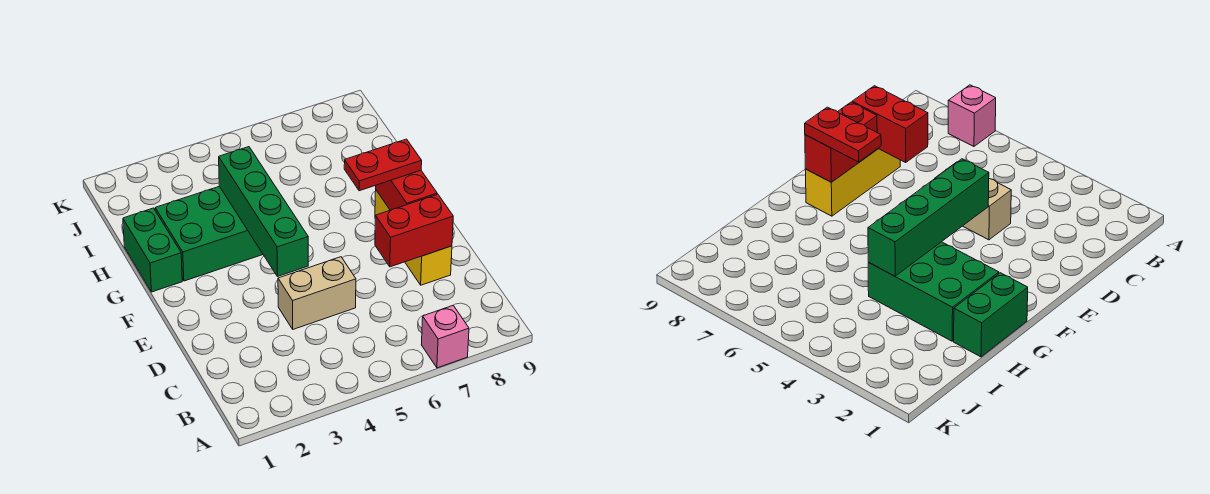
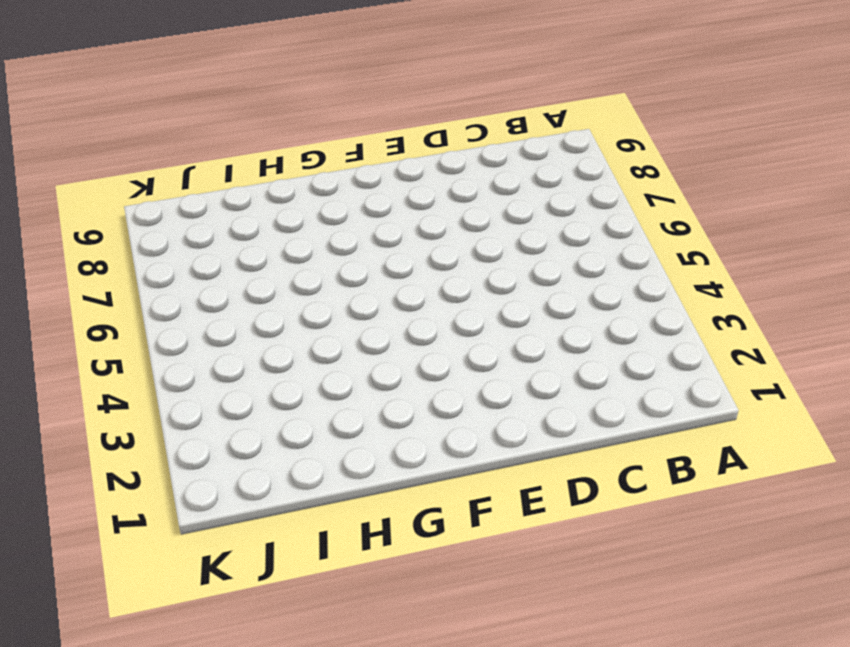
none -> pink brick A7 level 1
none -> tan brick D4:D5 level 1

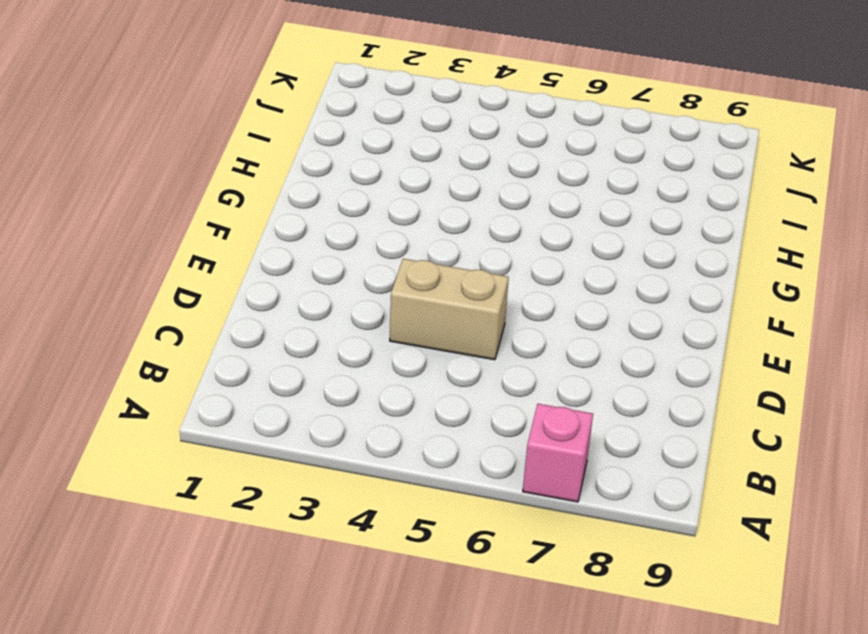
none -> yellow brick D8:F8 level 1
none -> green brick G1:H1 level 1

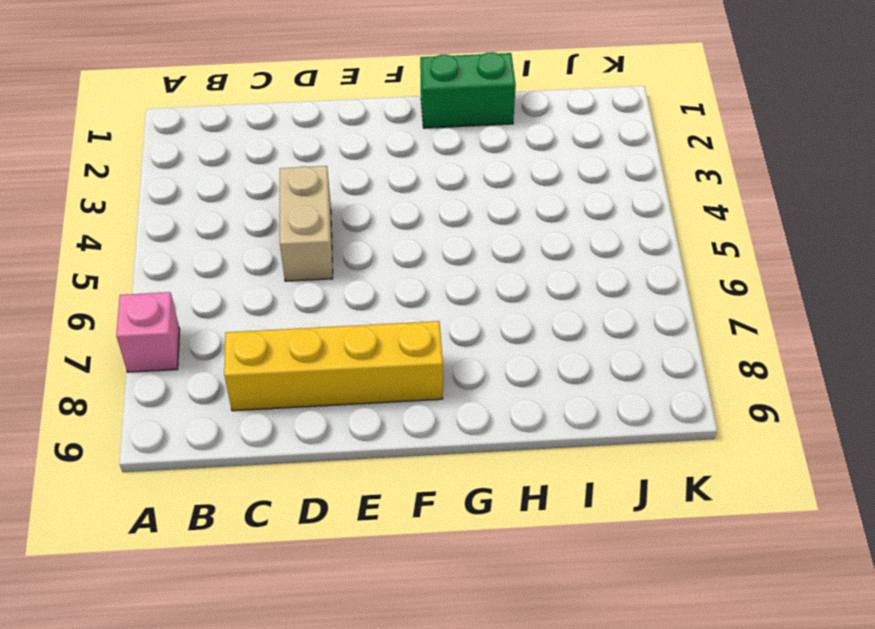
yellow brick C8:F8 level 1 -> yellow brick D8:F8 level 1
none -> green brick G2:H4 level 1
none -> red brick D7:D8 level 2

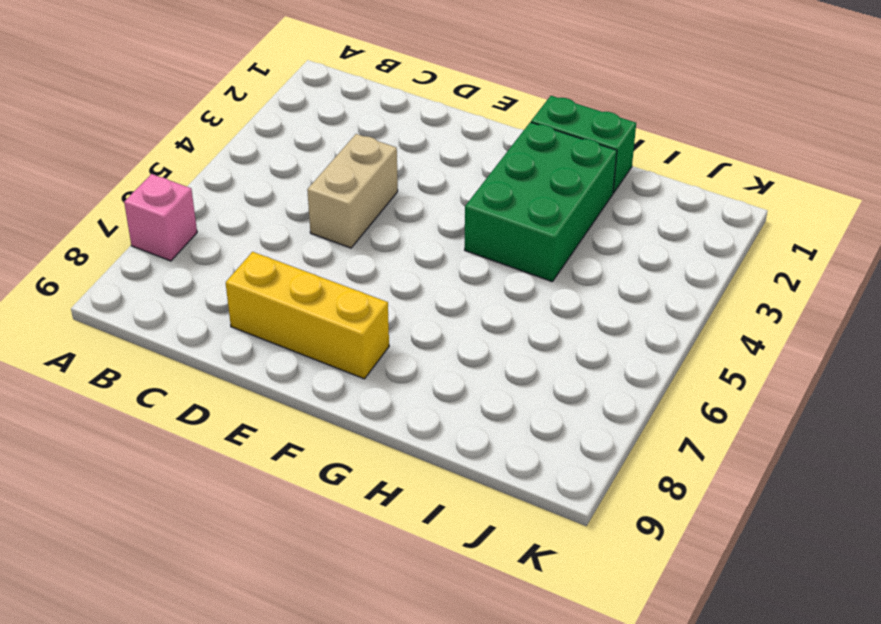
none -> red brick D7:D8 level 2
none -> green brick E4:H4 level 2

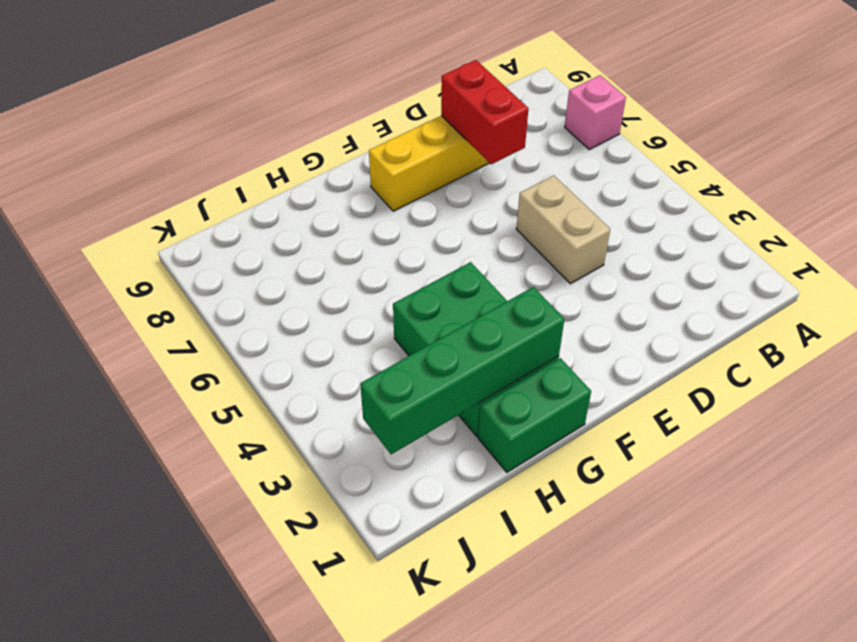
green brick G2:J2 level 2 -> green brick E4:H4 level 2
none -> red brick E8:F8 level 2
none -> red plate F7:F8 level 3

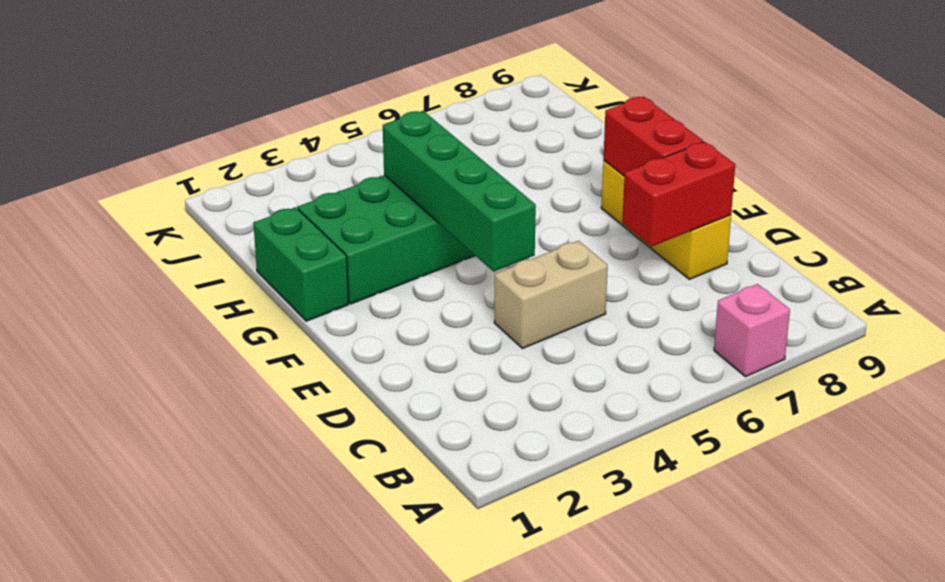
none -> red plate F7:F8 level 3

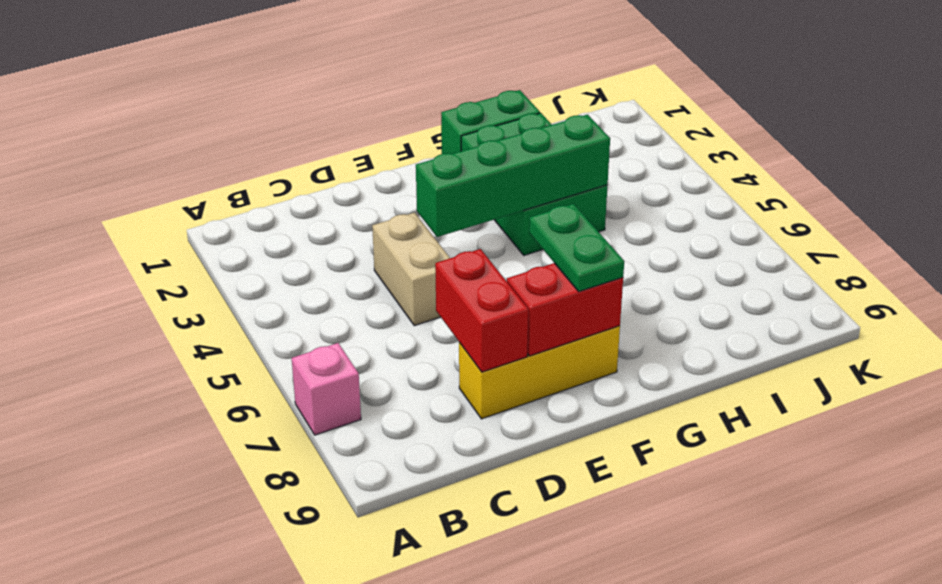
green plate F7:F8 level 3 -> red plate F7:F8 level 3

